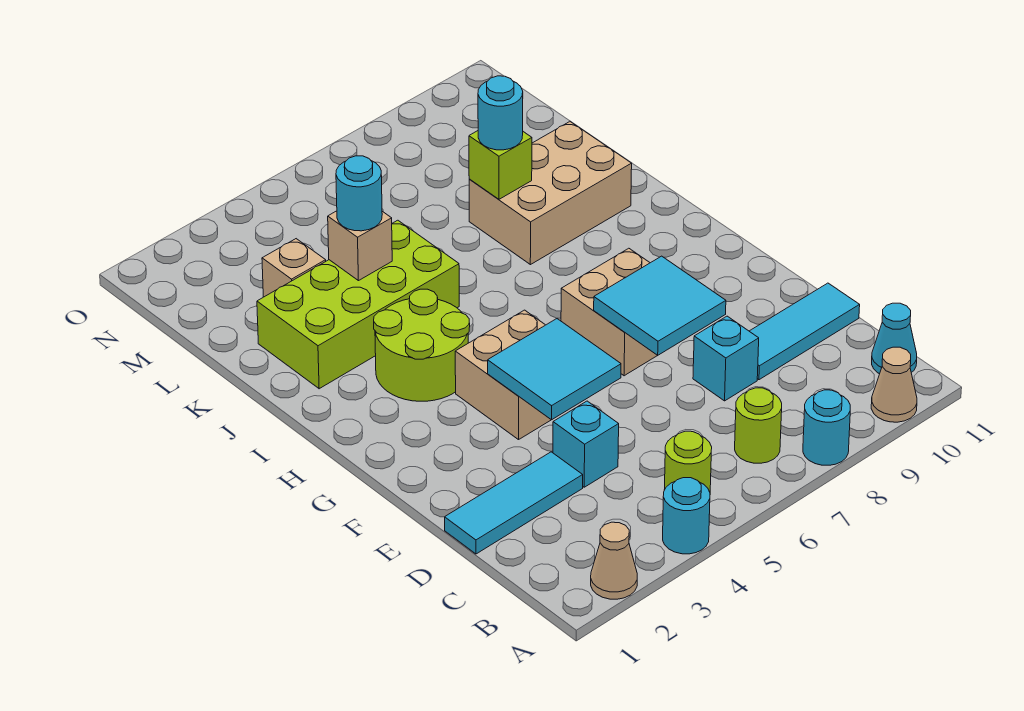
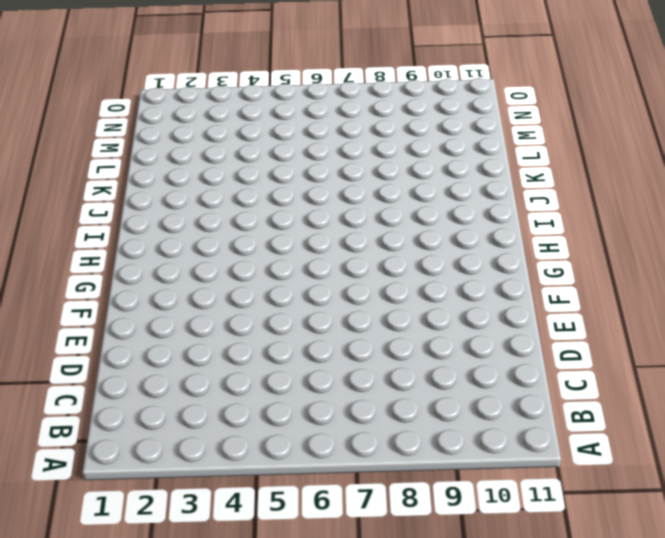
none -> tan cone A2 level 1
none -> cyan round brick A4 level 1
none -> cyan round brick A8 level 1

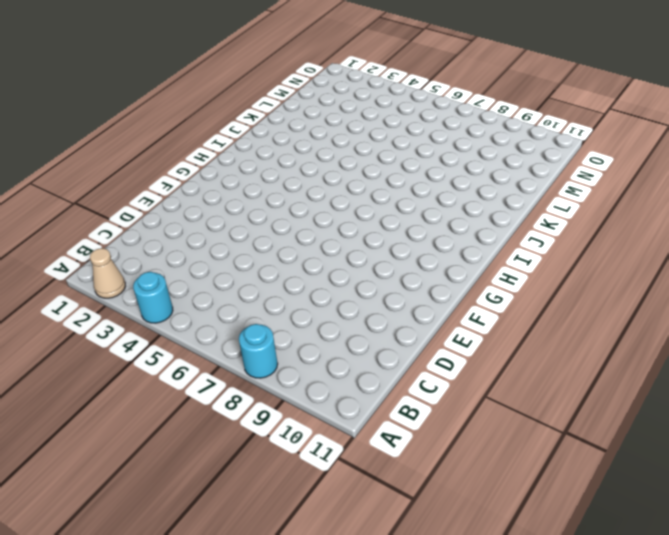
none -> tan cone A10 level 1
none -> lime round brick B5 level 1
none -> lime round brick B7 level 1

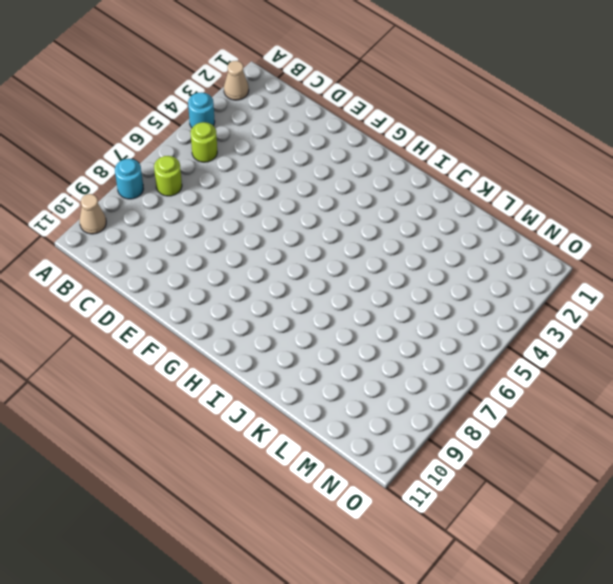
none -> cyan cone B11 level 1
none -> cyan tile D1:D3 level 1
none -> cyan brick D4 level 1

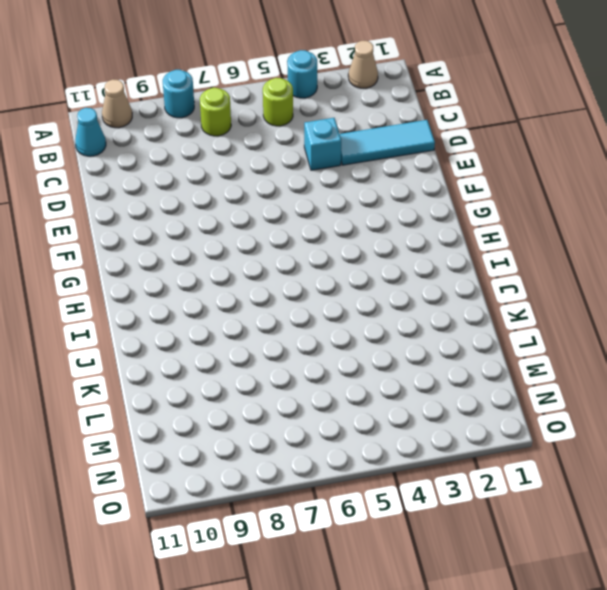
none -> cyan brick D8 level 1
none -> cyan tile D9:D11 level 1
none -> tan brick F4:G5 level 1

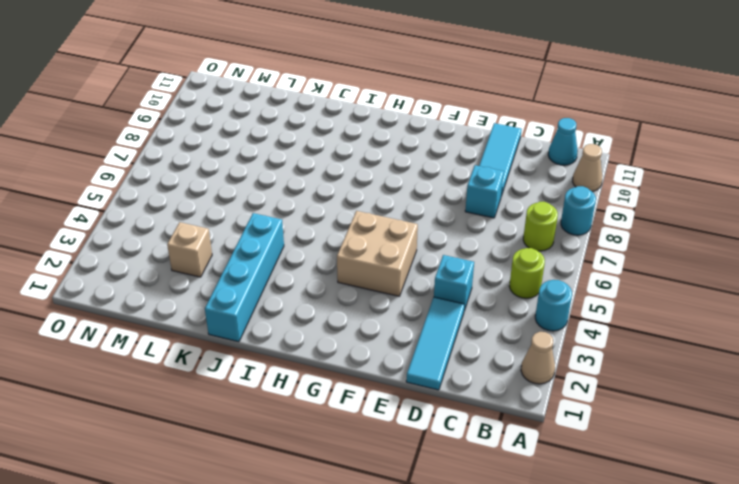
cyan brick J1:J4 level 1 -> lime brick J2:K5 level 1
none -> tan brick F7:G8 level 1
none -> lime round brick H3:I4 level 1
none -> tan brick J8:K10 level 1

